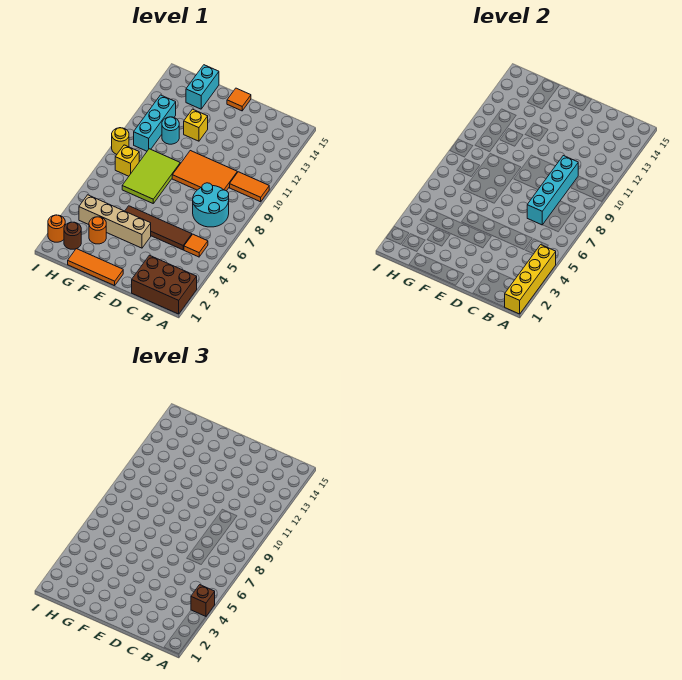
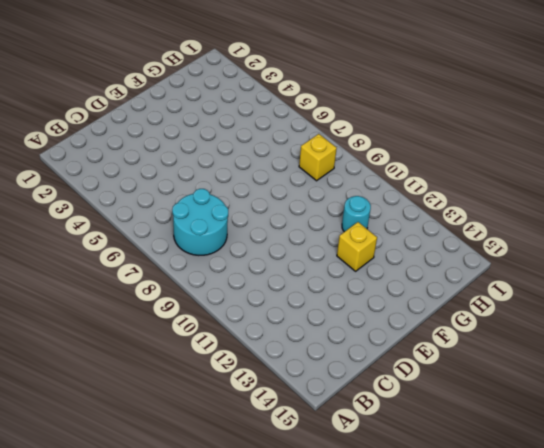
none -> brown brick A1:C2 level 1
none -> orange tile A10:B10 level 1
none -> orange tile B5 level 1

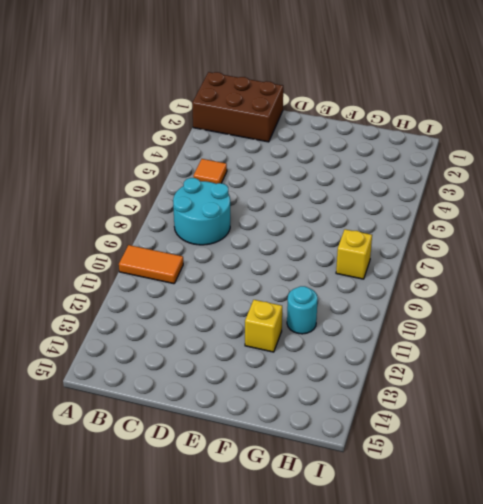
none -> brown tile C5:F5 level 1
none -> orange tile C9:E10 level 1
none -> orange tile E1:G1 level 1

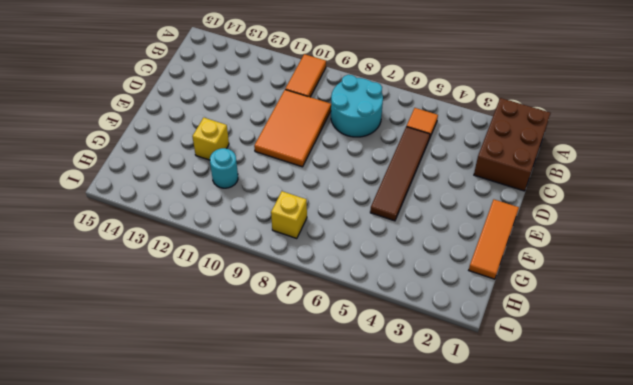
none -> tan brick E4:H4 level 1
none -> orange tile E15 level 1
none -> lime tile F7:G9 level 1

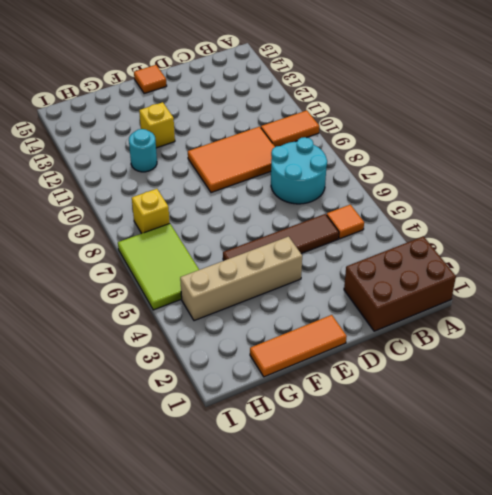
lime tile H5:I7 level 1 -> lime tile F7:G9 level 1
none -> orange round brick G3 level 1
none -> cyan brick G14:G15 level 1
none -> brown round brick H2 level 1

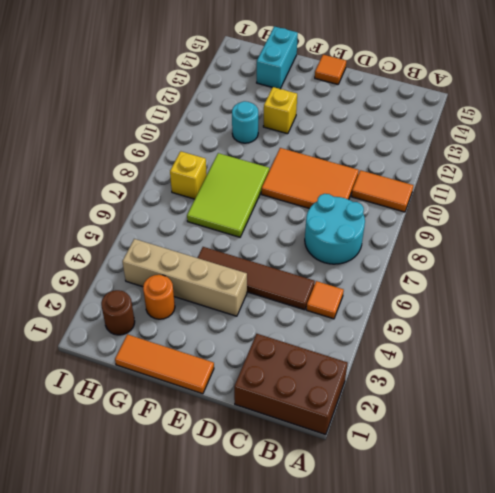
none -> cyan brick H10:H12 level 1
none -> orange round brick I2 level 1
none -> yellow round brick I9 level 1

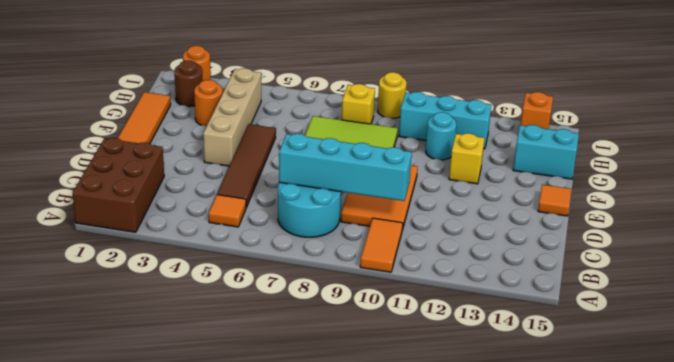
orange brick I14 level 1 -> none
none -> yellow brick A1:A4 level 2
none -> brown brick A4 level 3

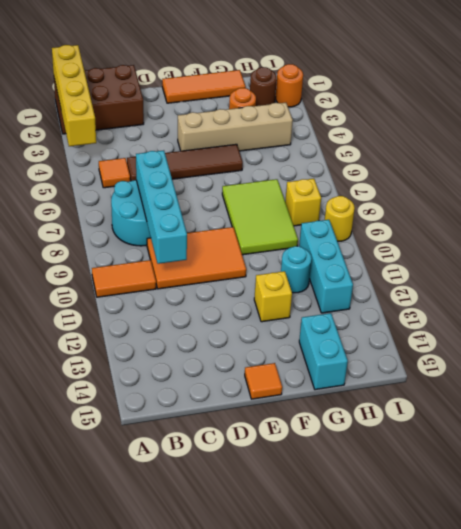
none -> brown brick A4 level 3

